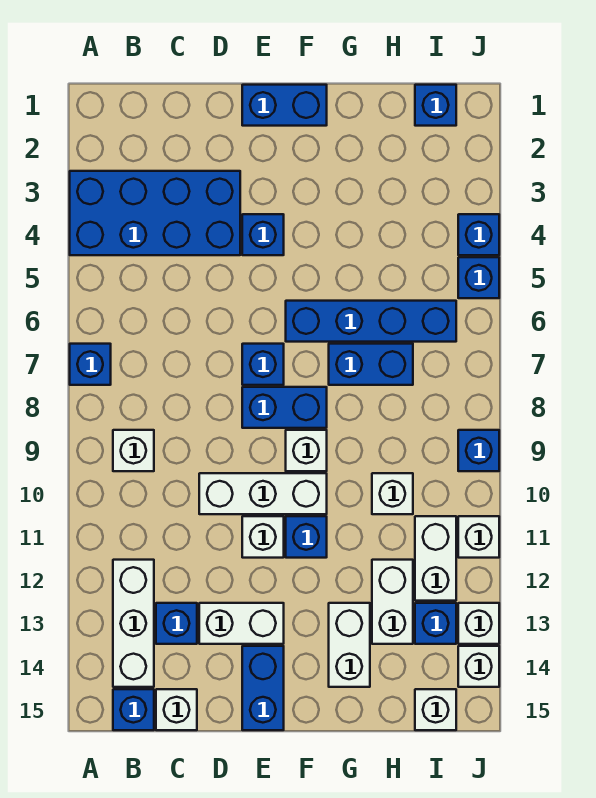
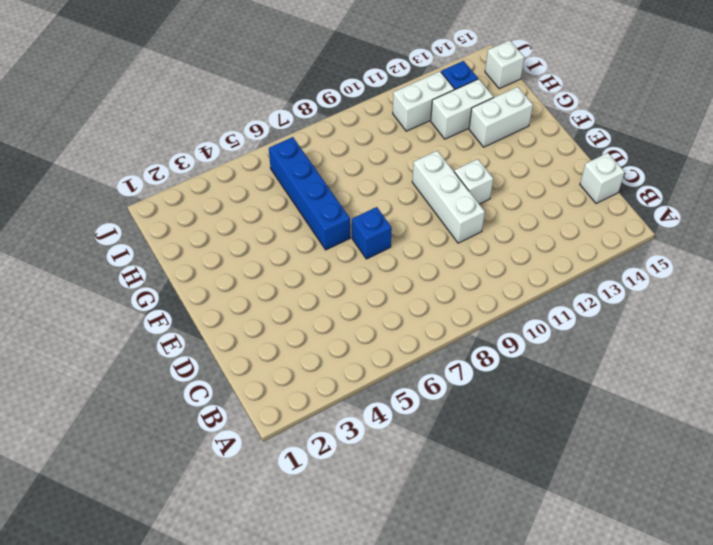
none -> blue brick A3:D4 level 1
none -> blue brick A7 level 1
none -> white brick B9 level 1
none -> white brick B12:B14 level 1

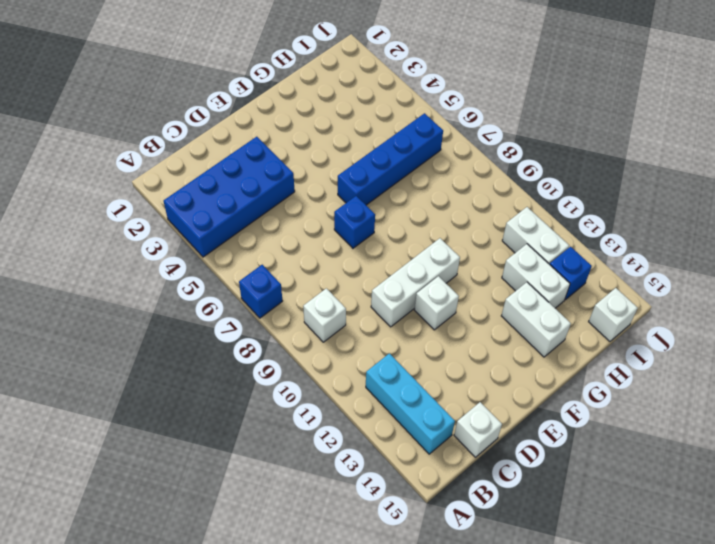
cyan brick B12:B14 level 1 -> white brick B12:B14 level 1
none -> blue brick B15 level 1
none -> blue brick C13 level 1
none -> white brick D13:E13 level 1
none -> blue brick E1:F1 level 1

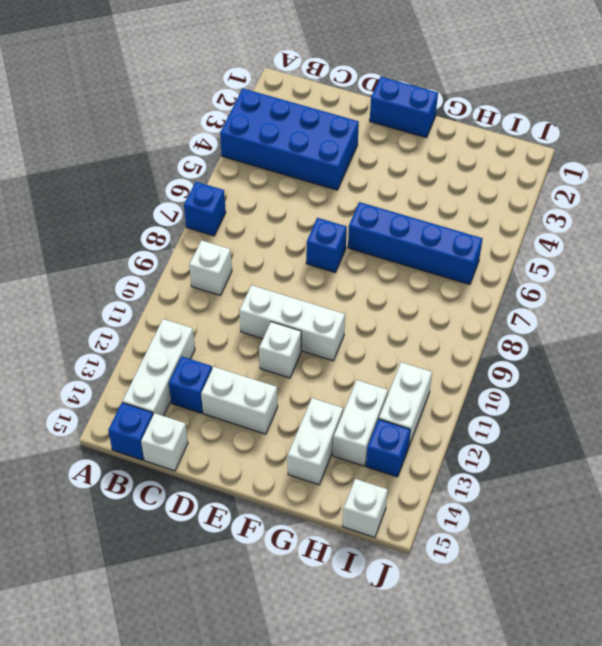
none -> blue brick E4 level 1
none -> blue brick E8:F8 level 1
none -> blue brick E14:E15 level 1
none -> white brick F9 level 1

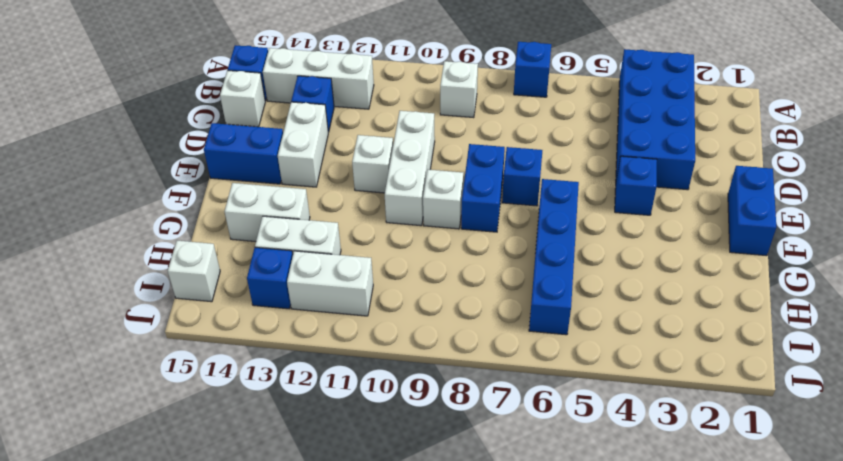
none -> blue brick F11 level 1
none -> blue brick G7:H7 level 1
none -> white brick H10 level 1
none -> blue brick I1 level 1

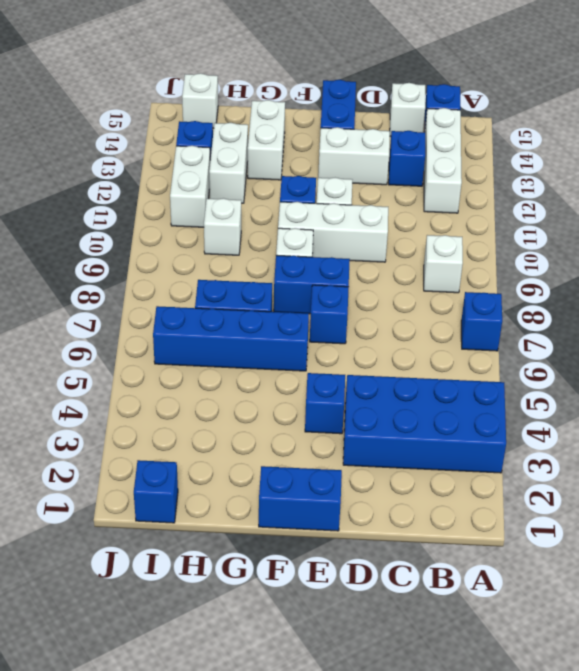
none -> blue brick J4 level 1
none -> blue brick J5 level 1
none -> blue brick J9 level 1
none -> white brick J11 level 1

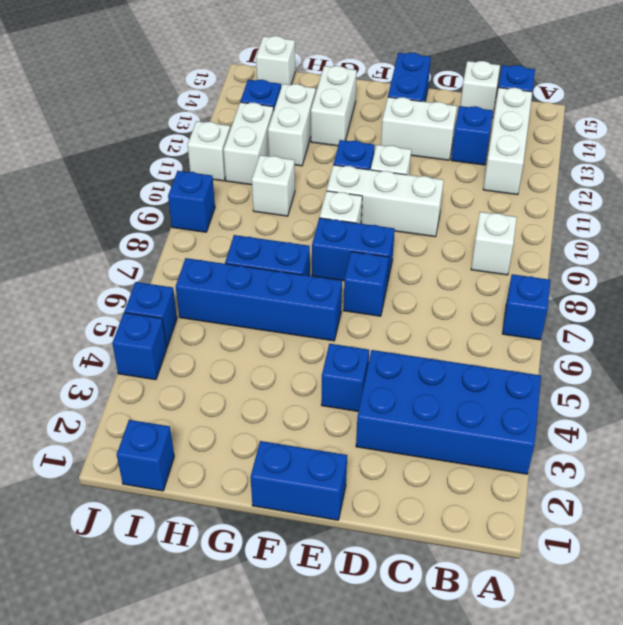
none -> white brick J13 level 1
none -> white brick J14 level 1

